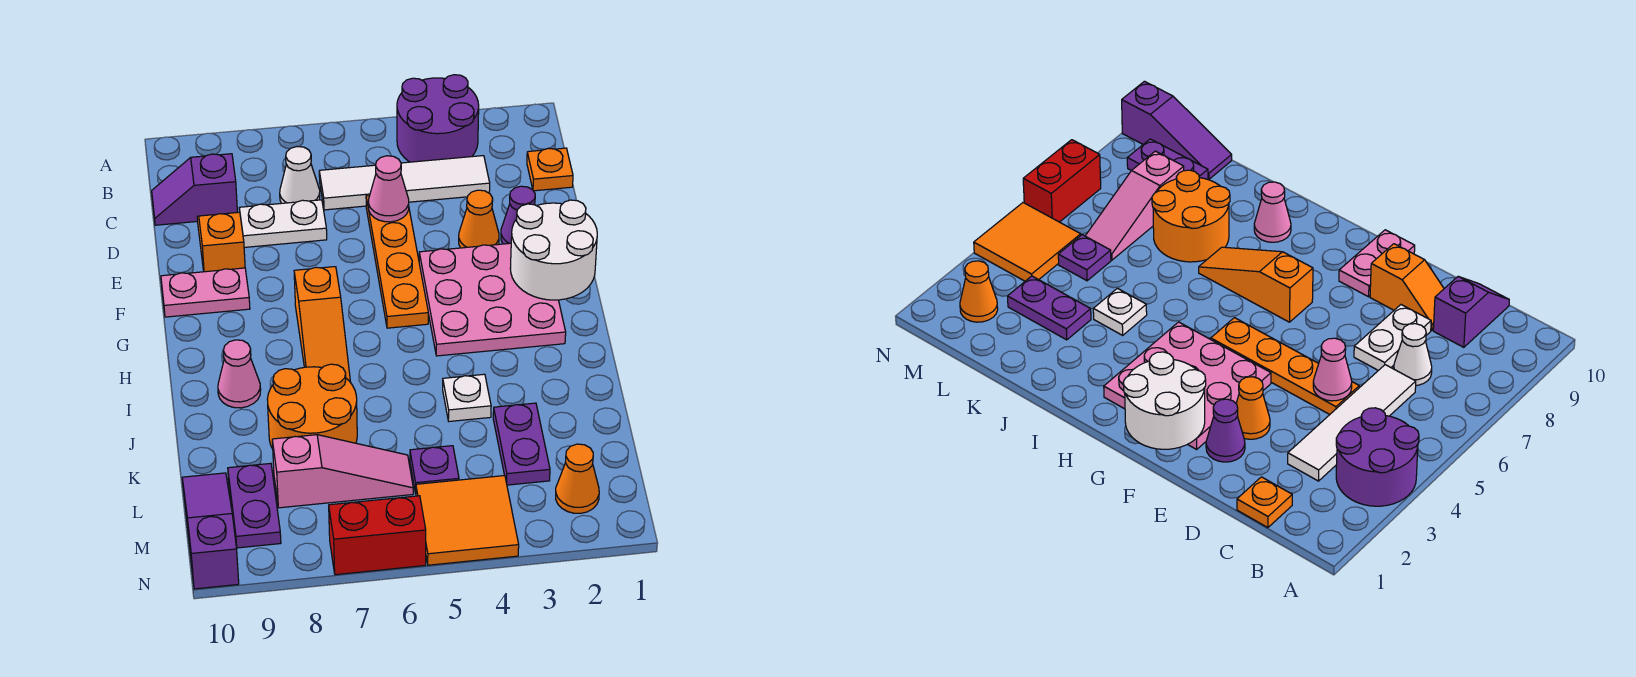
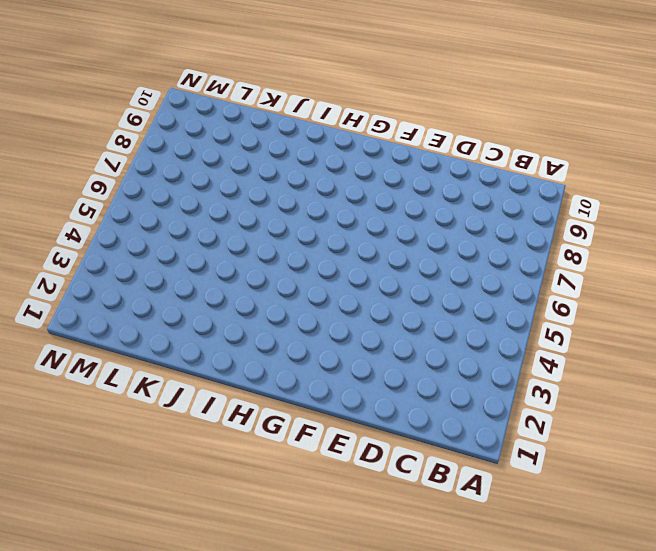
none -> purple round brick A3:B4 level 1
none -> orange plate C1 level 1
none -> white tile C3:C6 level 1

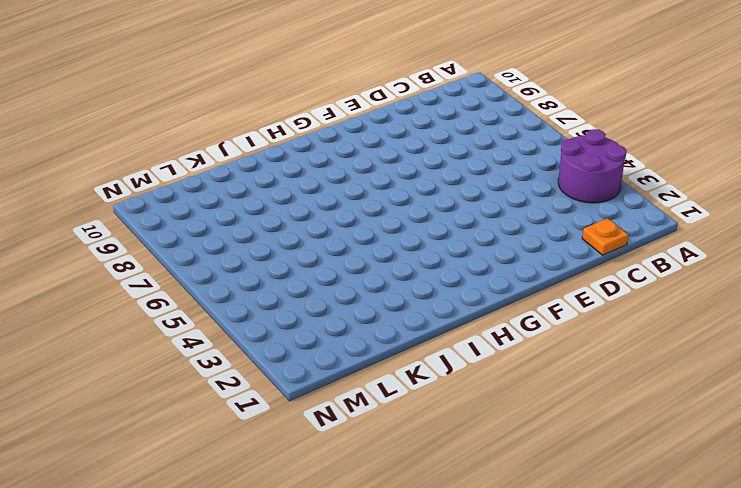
none -> white tile C3:C6 level 1
none -> white cone C7 level 1
none -> purple slope C9:C10 level 1 top 9

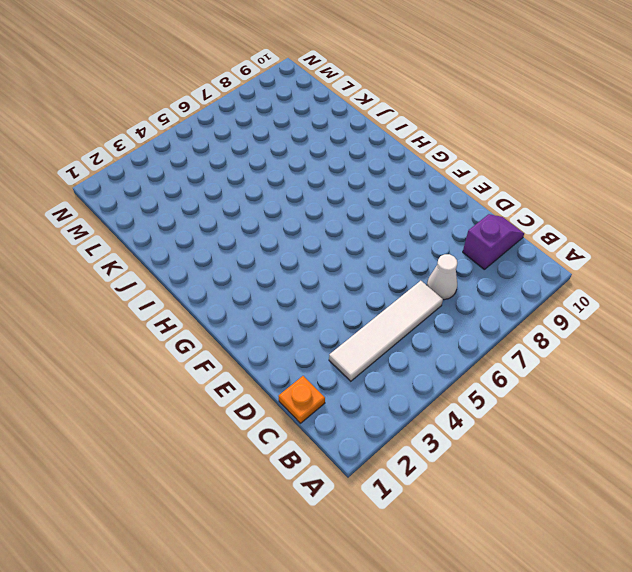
none -> purple round brick A3:B4 level 1
none -> orange plate D5:G5 level 1
none -> white plate D7:D8 level 1

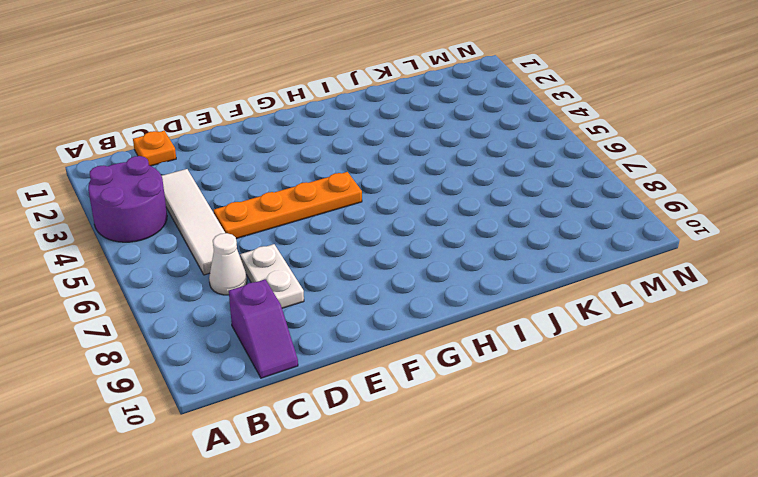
none -> orange slope D9:E9 level 1 top E
none -> purple cone E2 level 1
none -> orange cone E3 level 1

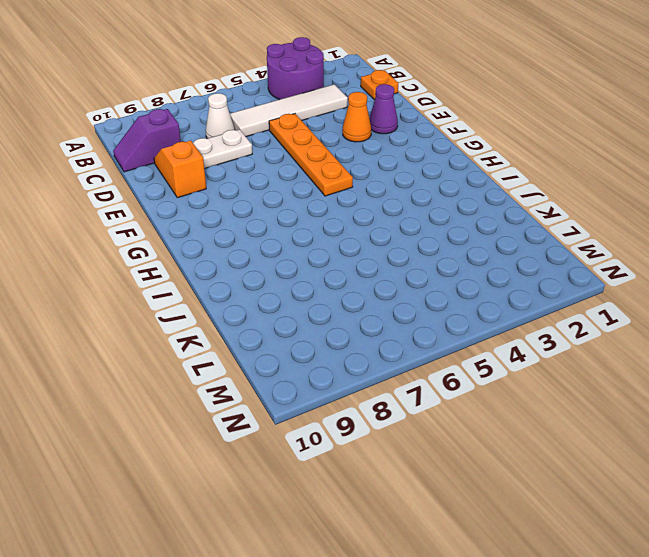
none -> pink plate F2:H4 level 1
none -> pink plate F9:F10 level 1
none -> orange slope G7:I7 level 1 top G

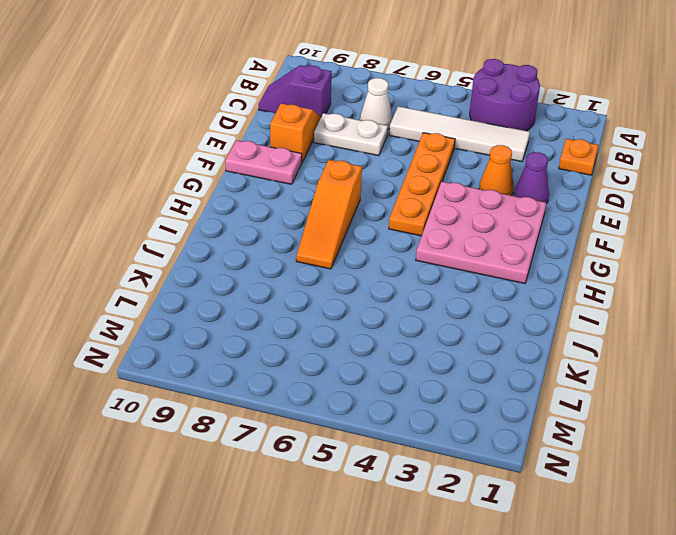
none -> pink cone I9 level 1
none -> white plate J4 level 1
none -> orange round brick J7:K8 level 1

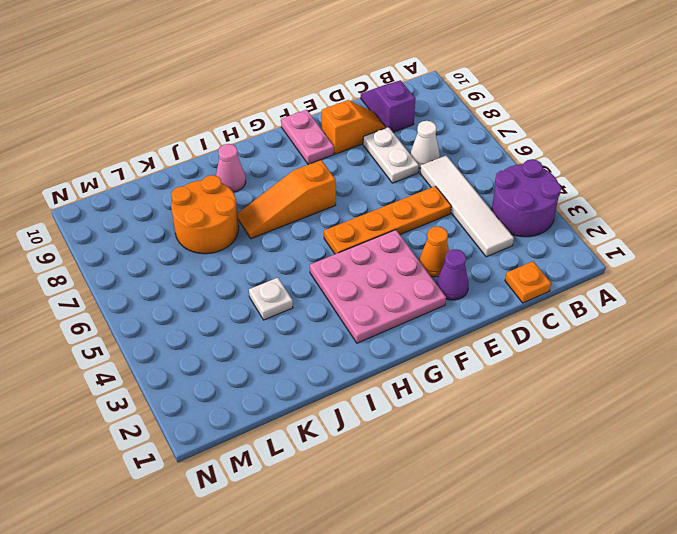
none -> purple plate K3:L3 level 1
none -> purple plate L5 level 1
none -> pink slope L6:L8 level 1 top 8

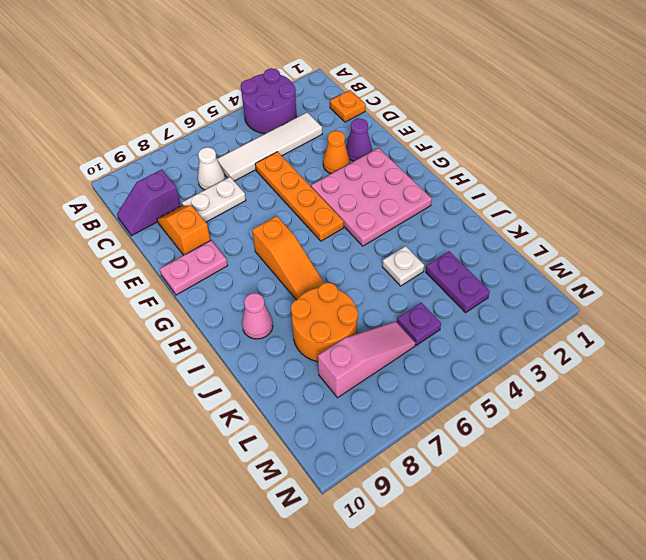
none -> purple plate L9:M9 level 1
none -> purple slope L10:N10 level 1 top N
none -> orange cone M2 level 1

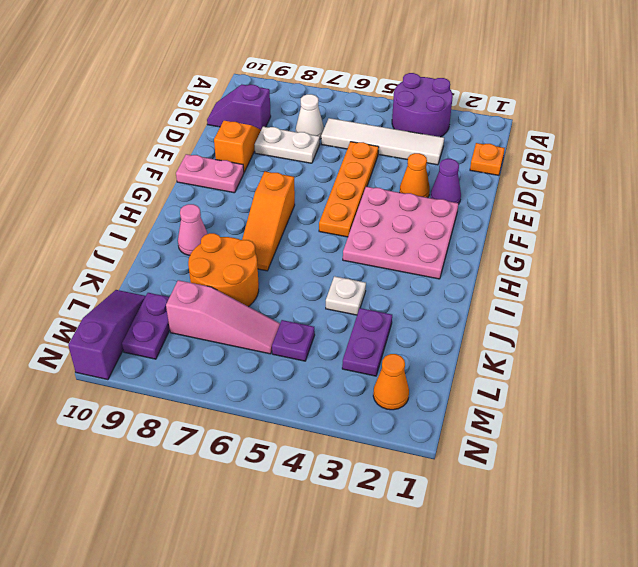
none -> orange tile M4:N5 level 1
none -> red brick N6:N7 level 1
none -> pink cone D5 level 2

